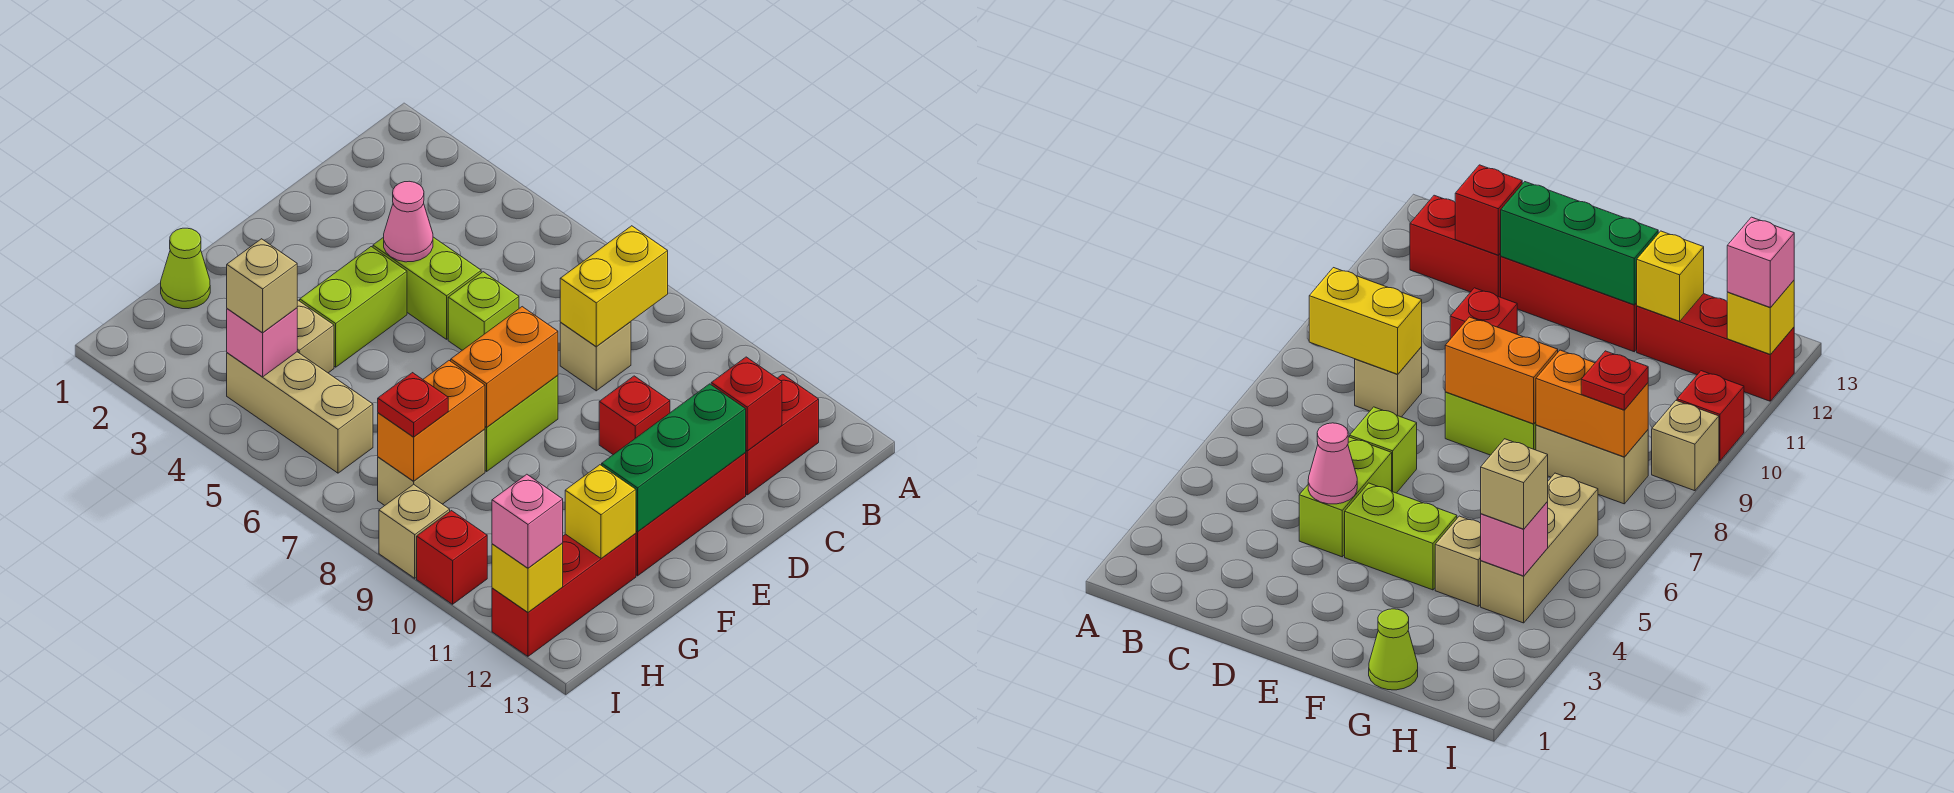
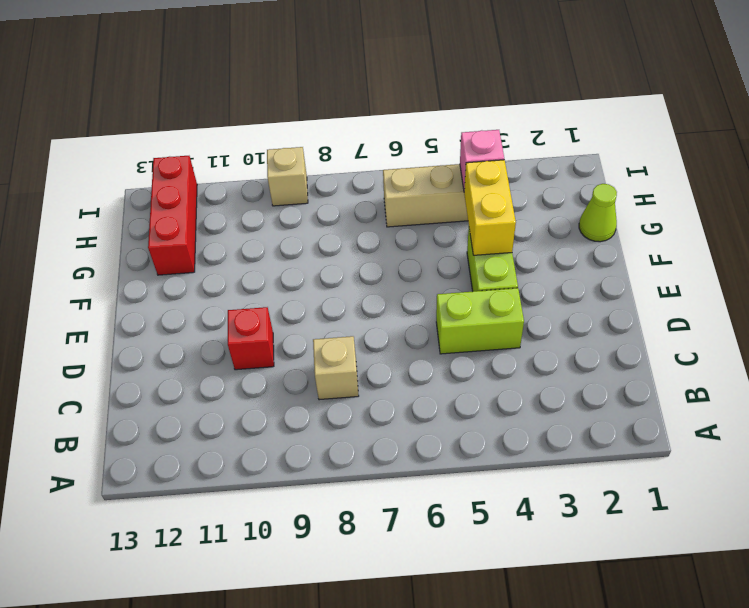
yellow brick F4:G4 level 2 -> yellow brick B8:C8 level 2
none -> red brick B12:C12 level 1
none -> lime brick D6 level 1
none -> red brick D12:F12 level 1

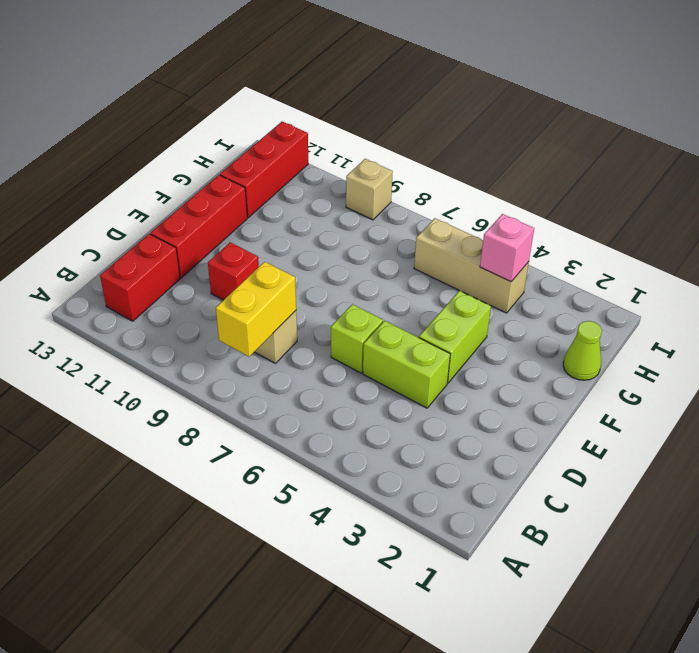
none -> lime brick E8:F8 level 1
none -> tan brick G4 level 1
none -> tan brick G8:H8 level 1

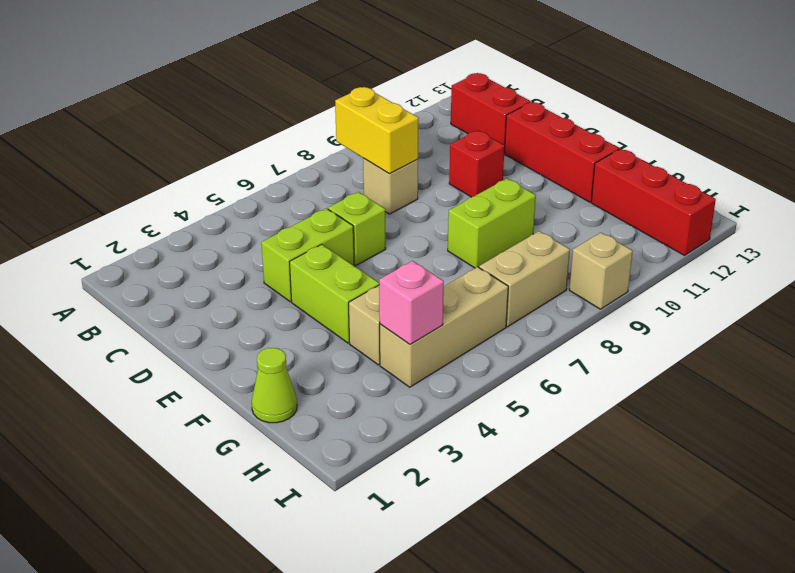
lime brick F8:F9 level 1 -> lime brick E8:F8 level 1
tan brick H7:H8 level 1 -> tan brick G8:H8 level 1
none -> red brick I10 level 1
none -> red brick C12 level 2
none -> pink cone D4 level 2

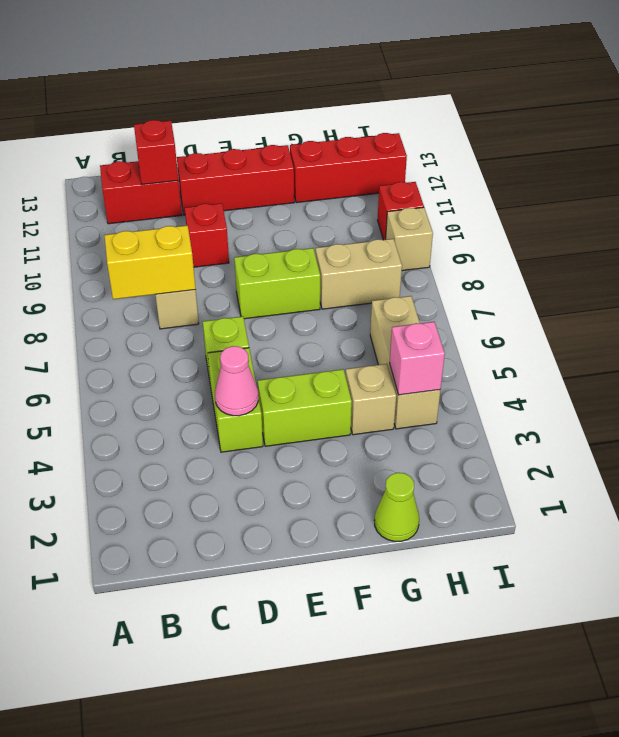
none -> green brick D12:F12 level 2
none -> orange brick E8:F8 level 2
none -> orange brick G8:H8 level 2

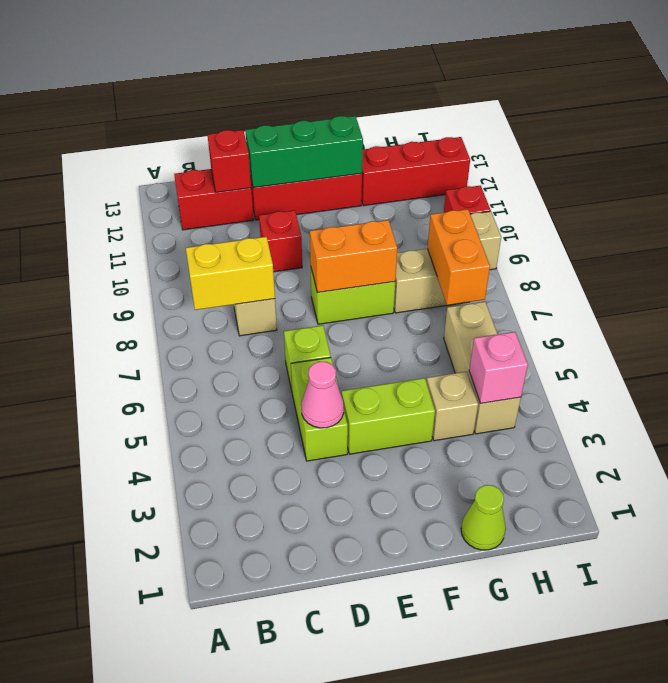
orange brick H7:H8 level 2 -> orange brick G8:H8 level 2
none -> yellow brick G12 level 2
none -> yellow brick I12 level 2
none -> tan brick H4 level 3

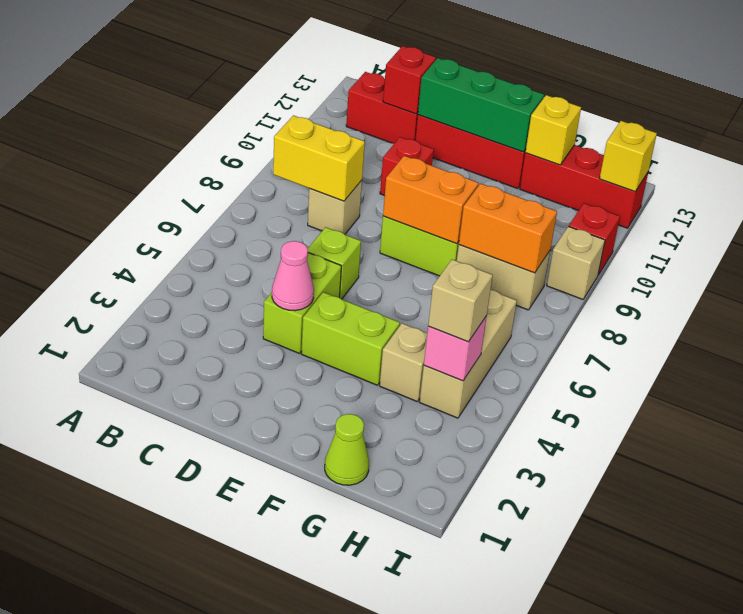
none -> red plate H8 level 3
none -> pink brick I12 level 3

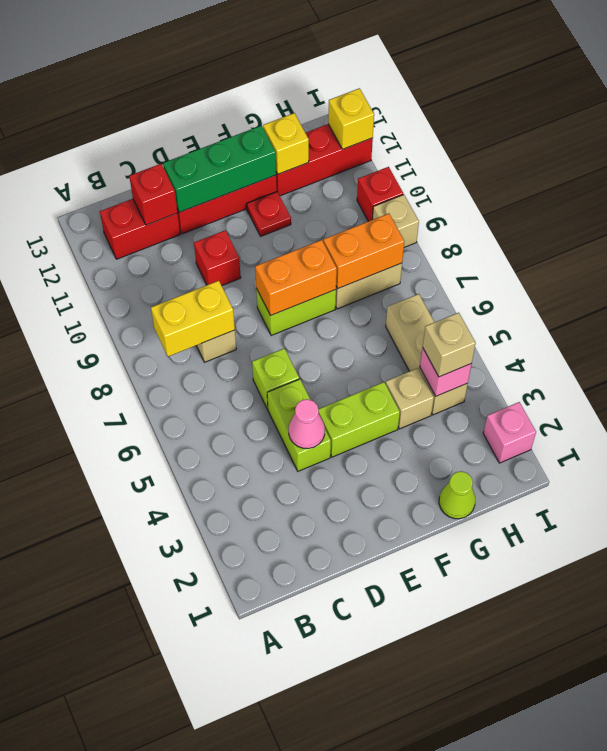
red plate F11 level 1 -> red plate H8 level 3
pink brick I2 level 1 -> pink brick I12 level 3

